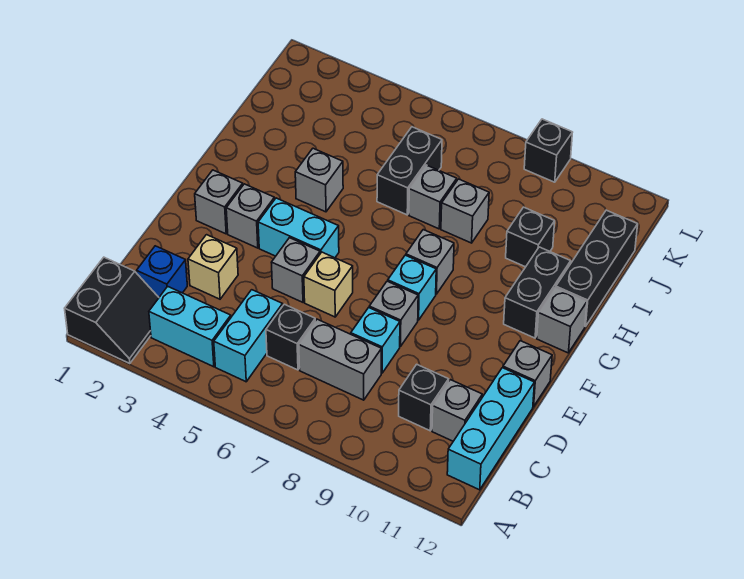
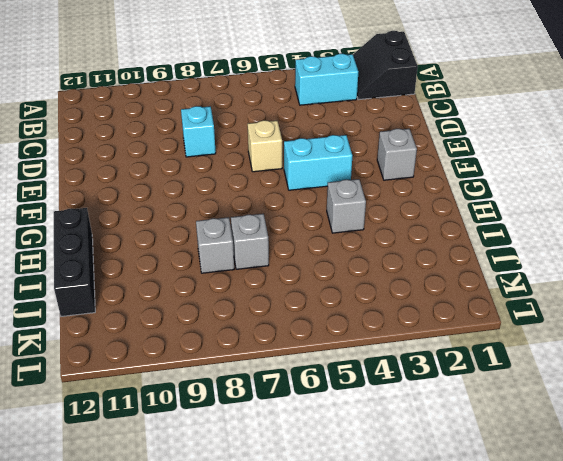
none -> cyan brick B5:C5 level 1
none -> cyan brick B12:D12 level 1
none -> blue brick C2 level 1

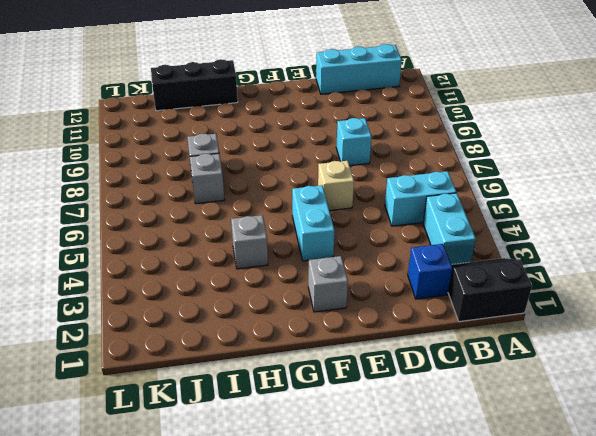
none -> black brick C6 level 1
none -> grey brick C7:C8 level 1
none -> black brick C10 level 1

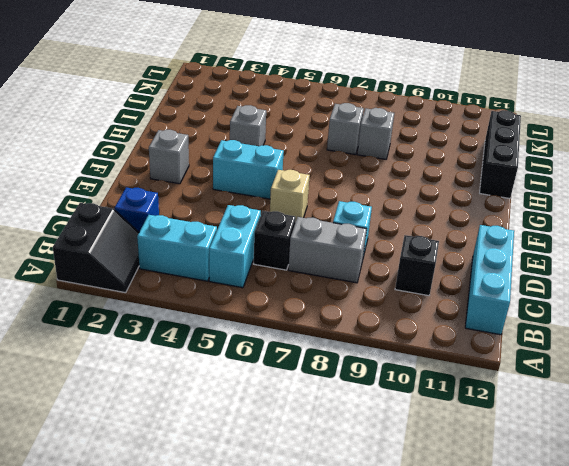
none -> grey brick C11 level 1
none -> tan brick D3 level 1
none -> grey brick E5 level 1

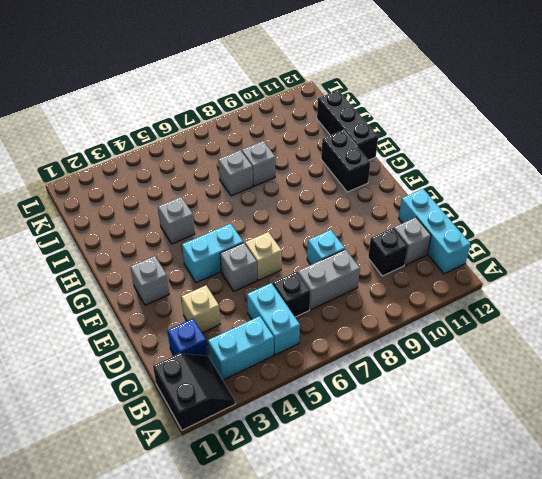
none -> grey brick E8 level 1
none -> grey brick E12 level 1
none -> grey brick F3 level 1

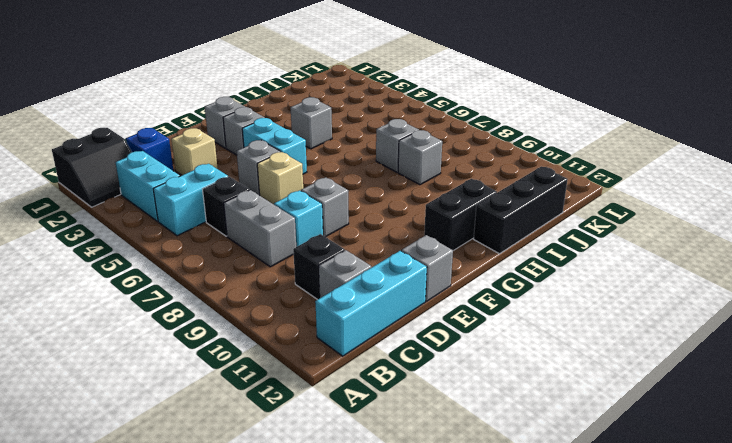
none -> cyan brick F8 level 1
none -> grey brick G8 level 1
none -> grey brick G12 level 1

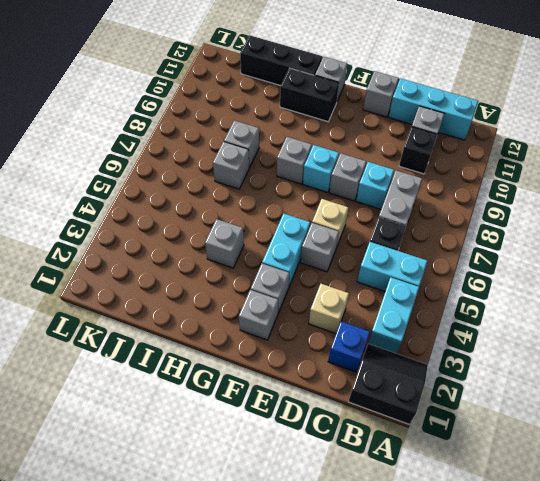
none -> black brick I6:J6 level 1
none -> black brick I10 level 1
none -> black brick L9 level 1

